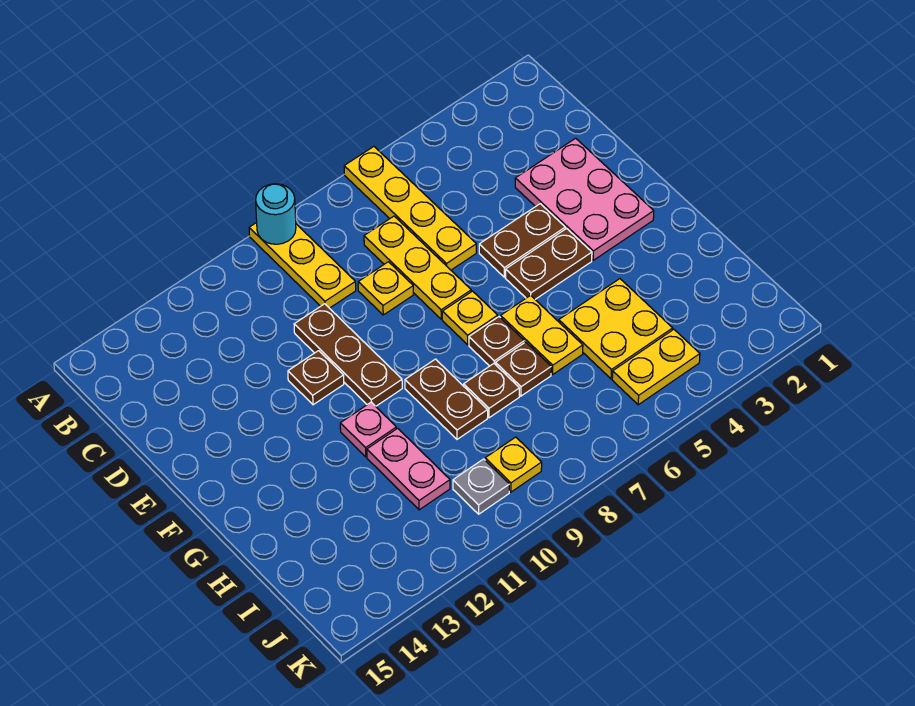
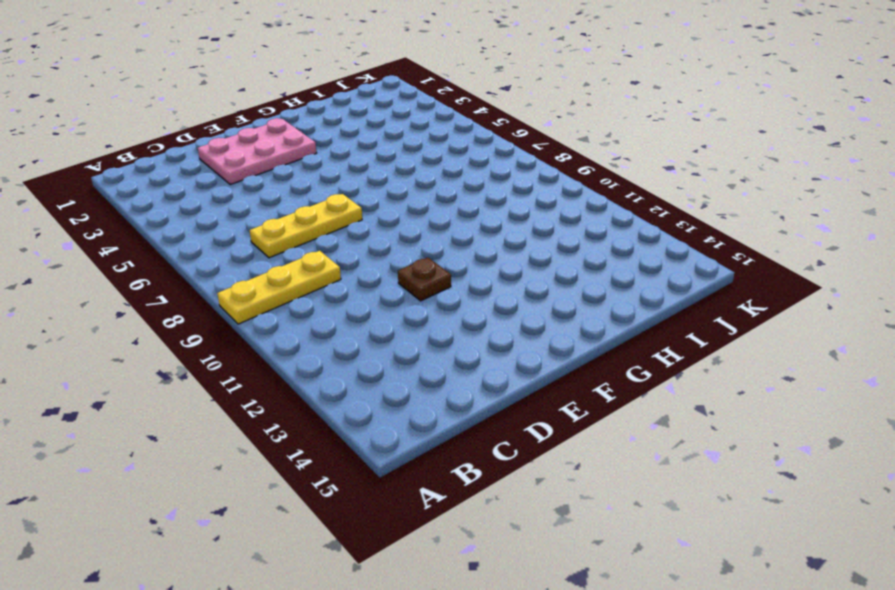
none -> yellow plate A6:D6 level 1
none -> yellow plate D8 level 1
none -> brown plate D10:F10 level 1

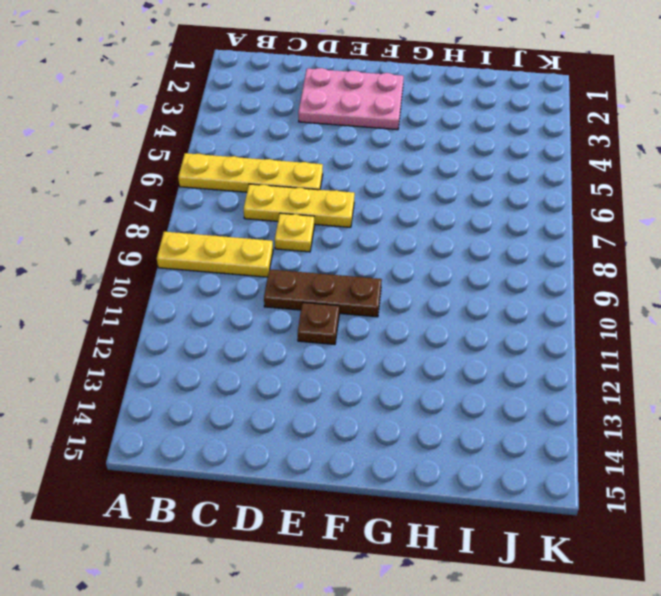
none -> brown plate E4:E5 level 1
none -> brown plate F4:F5 level 1
none -> yellow plate F7 level 1

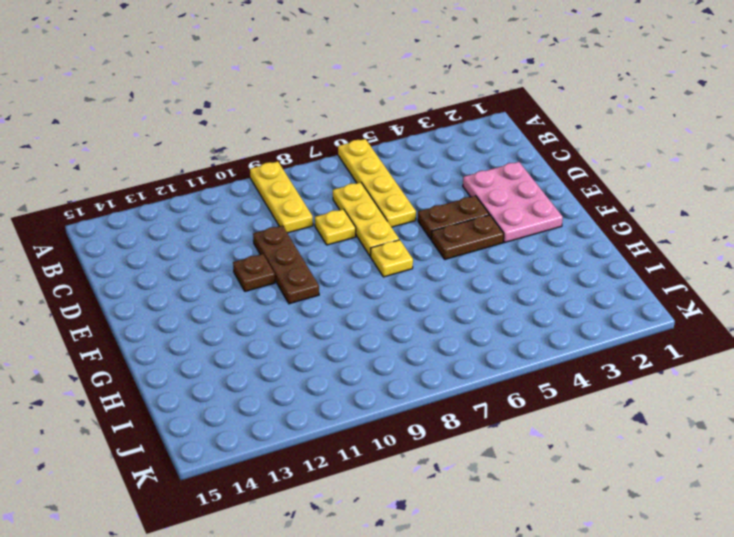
none -> yellow plate G6:H6 level 1
none -> brown plate G7 level 1
none -> brown plate G9:H9 level 1

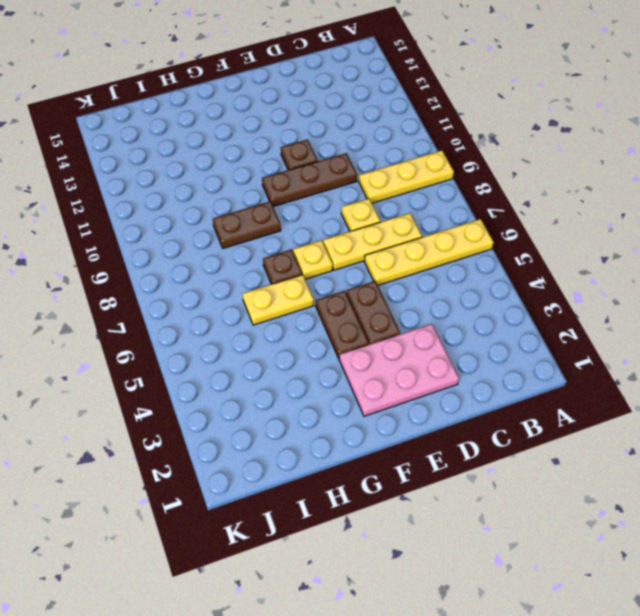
none -> pink plate G11 level 1
none -> yellow plate H4:I5 level 1
none -> brown plate H7 level 1

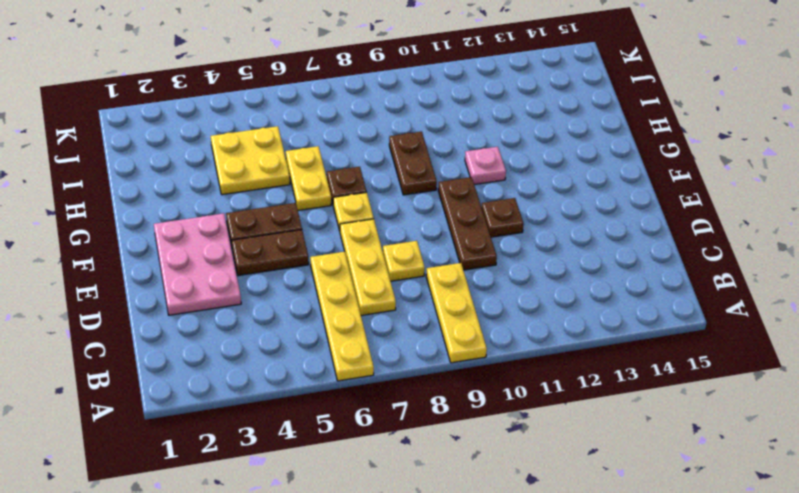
none -> brown plate H7 level 1
none -> brown plate H8 level 1
none -> pink plate H11:I11 level 1

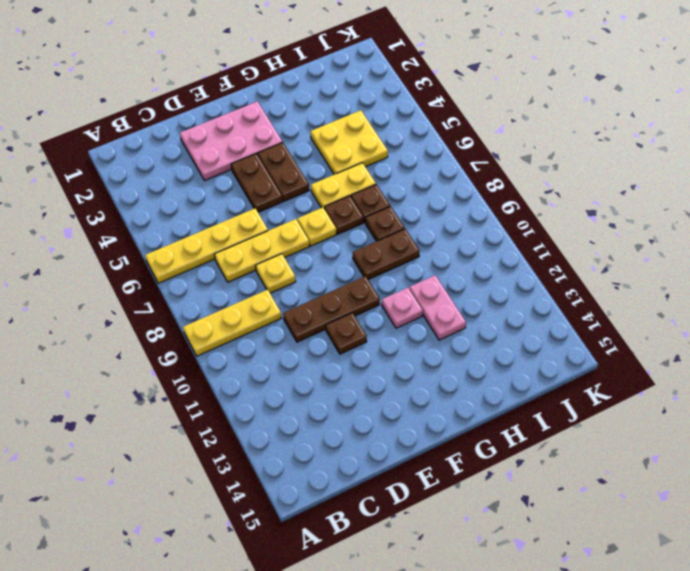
pink plate H11:H12 level 1 -> pink plate H11:I11 level 1
none -> yellow plate J4:J5 level 1
none -> yellow plate J9 level 1
none -> grey plate J10 level 1

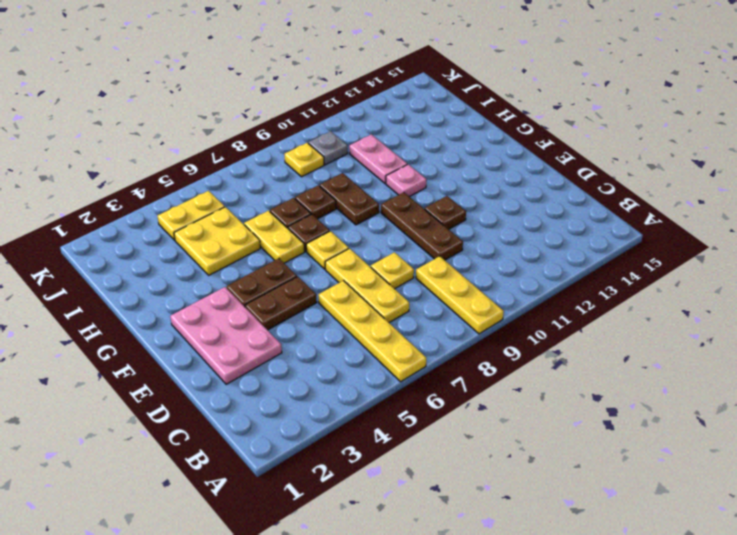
none -> cyan round brick A9 level 2

